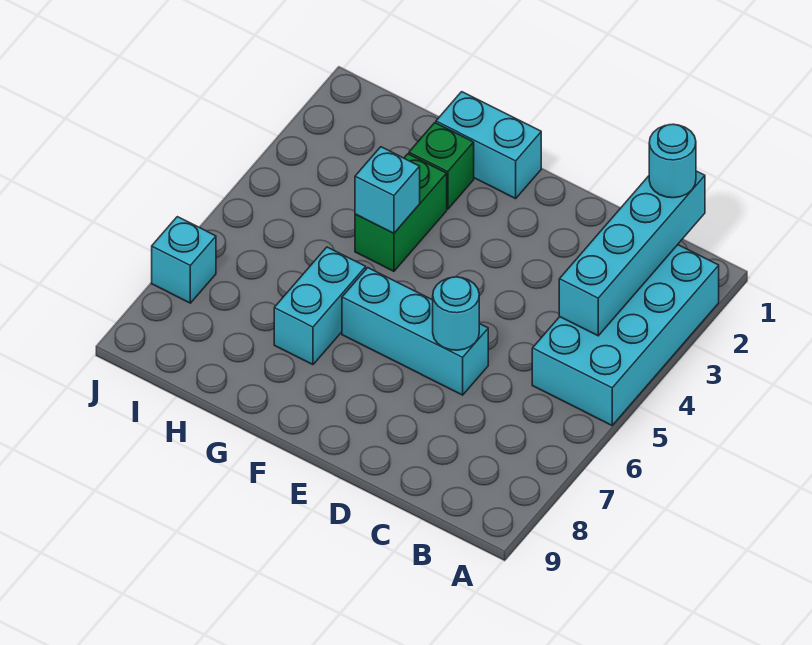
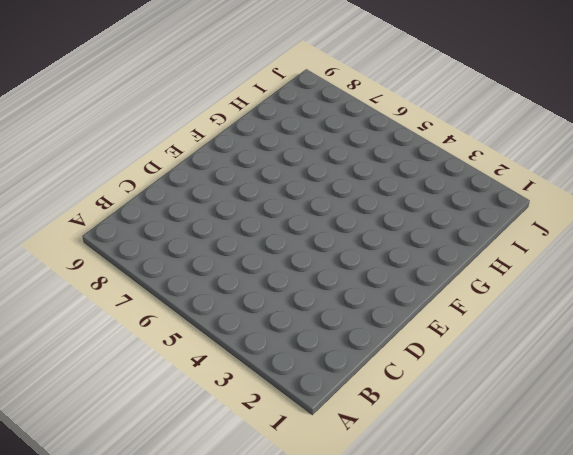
none -> cyan brick A2:B5 level 1
none -> cyan brick D6:F6 level 1

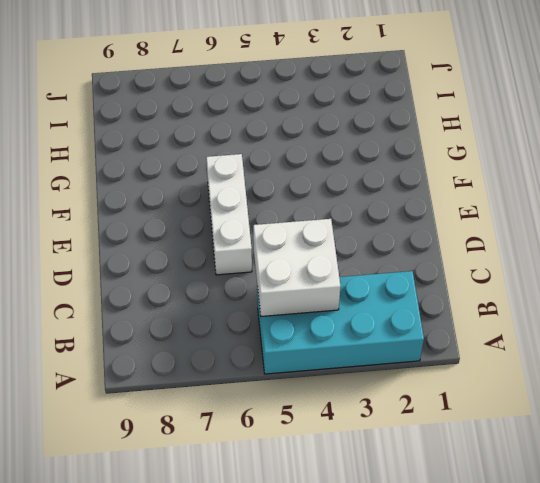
white brick B4:C5 level 2 -> cyan brick B1:B4 level 2
white brick D6:F6 level 1 -> cyan brick D6:F6 level 1
none -> cyan brick F1:G1 level 1
none -> green brick G2 level 1

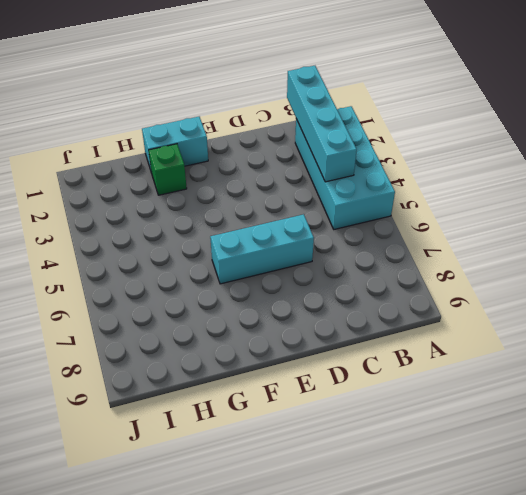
none -> green brick G3:G4 level 1
none -> cyan brick G6:G7 level 1

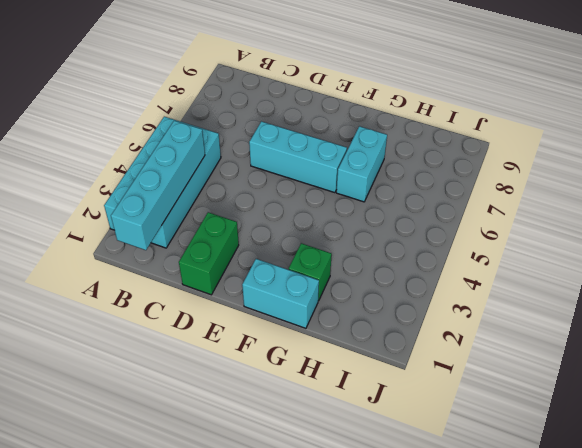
green brick D1:D2 level 1 -> green brick G3:G4 level 1
none -> cyan brick J7 level 1
none -> cyan round brick D6 level 2

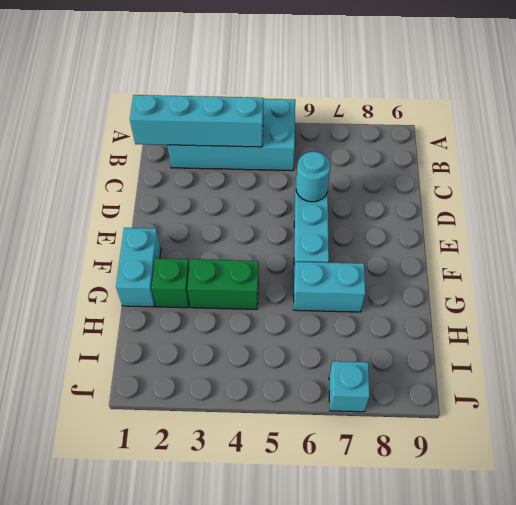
none -> cyan brick G4 level 2
none -> cyan round brick B1 level 3

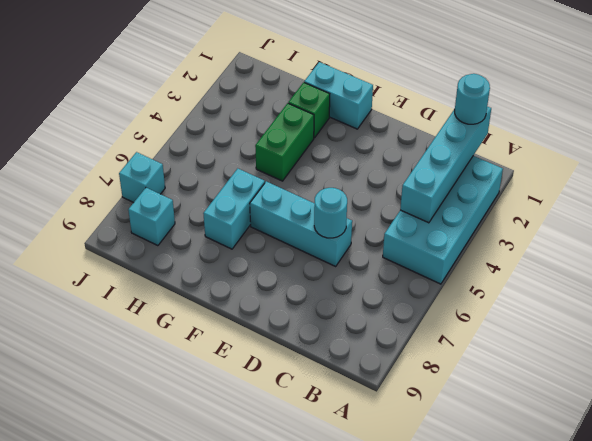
cyan brick I8 level 1 -> cyan brick G4 level 2

